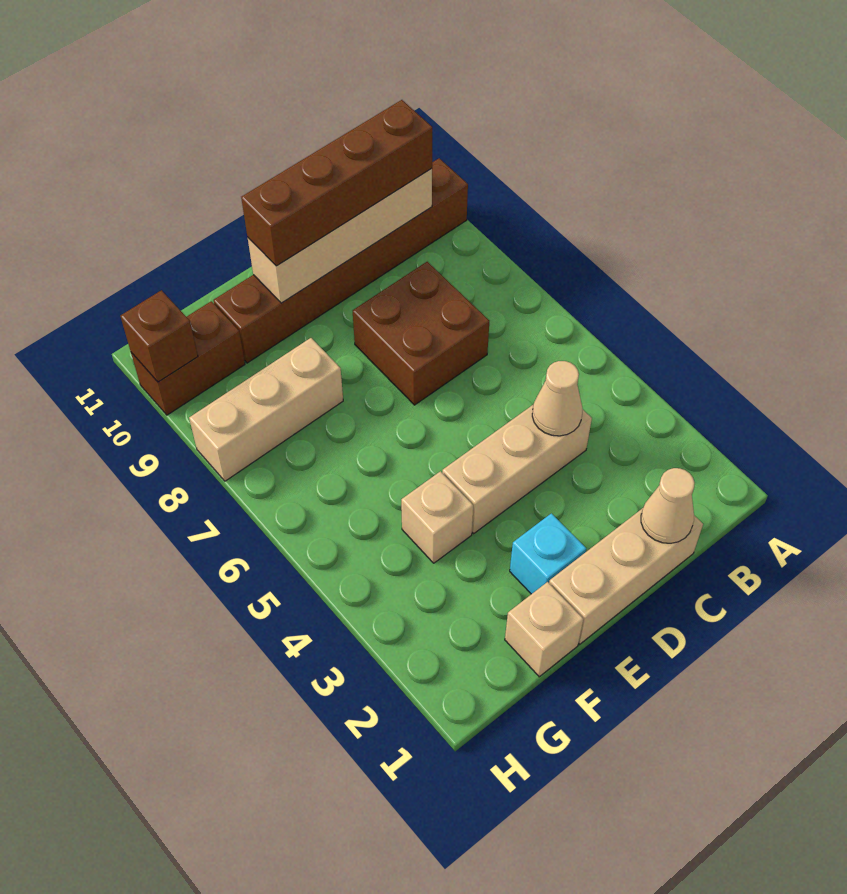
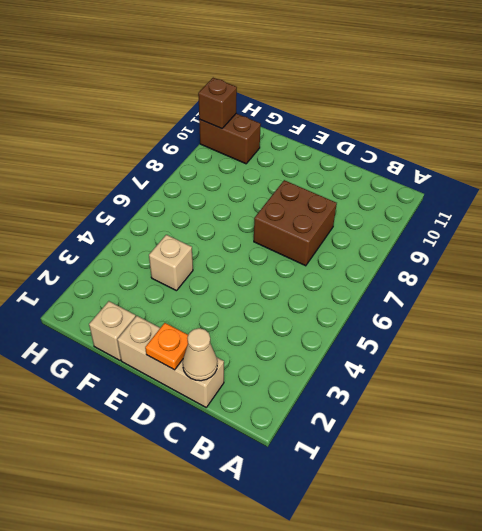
orange plate D1 level 2 -> none
none -> brown brick A10:F10 level 1
none -> tan brick C4:E4 level 1
none -> cyan brick E2 level 1

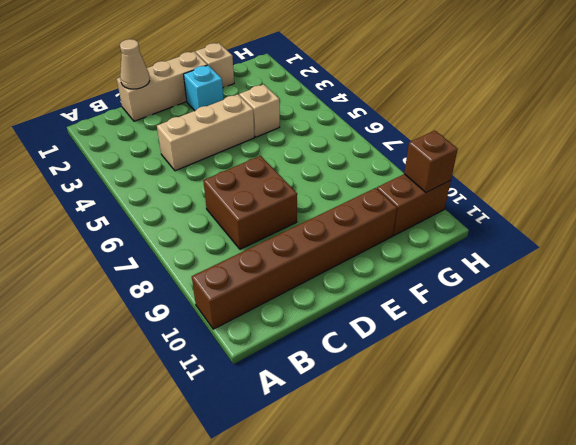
none -> tan brick F8:H8 level 1
none -> tan brick B10:E10 level 2
none -> tan cone C4 level 2

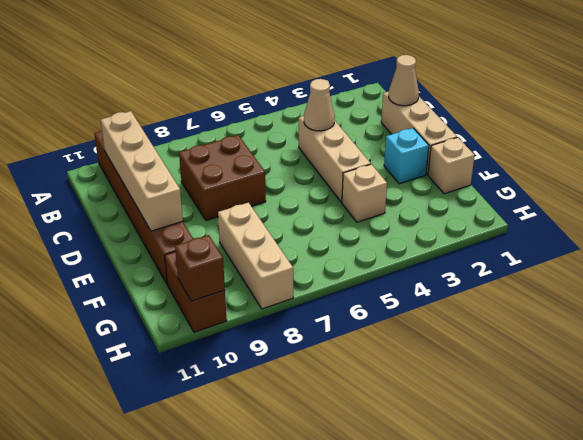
none -> brown brick B10:E10 level 3

